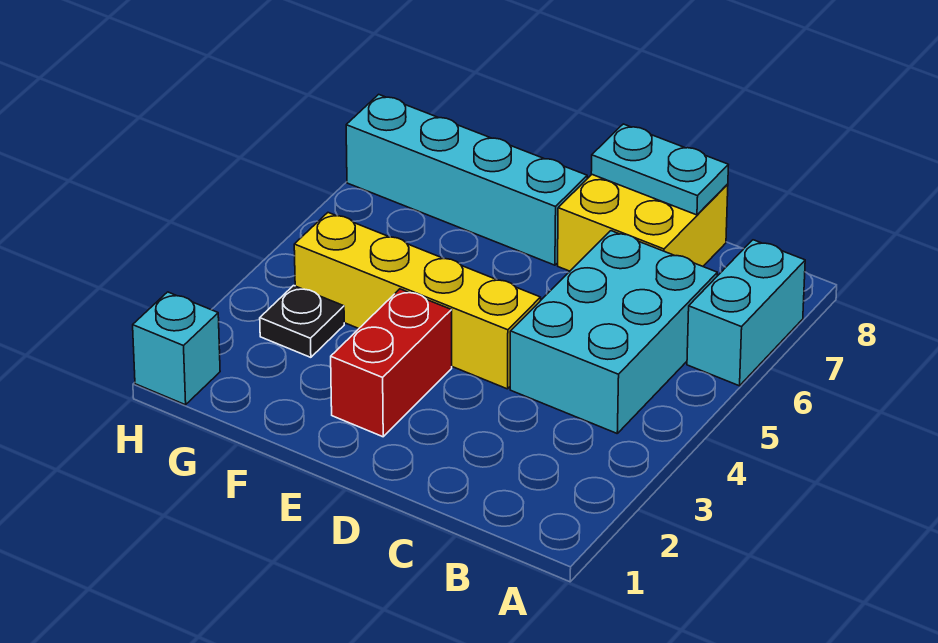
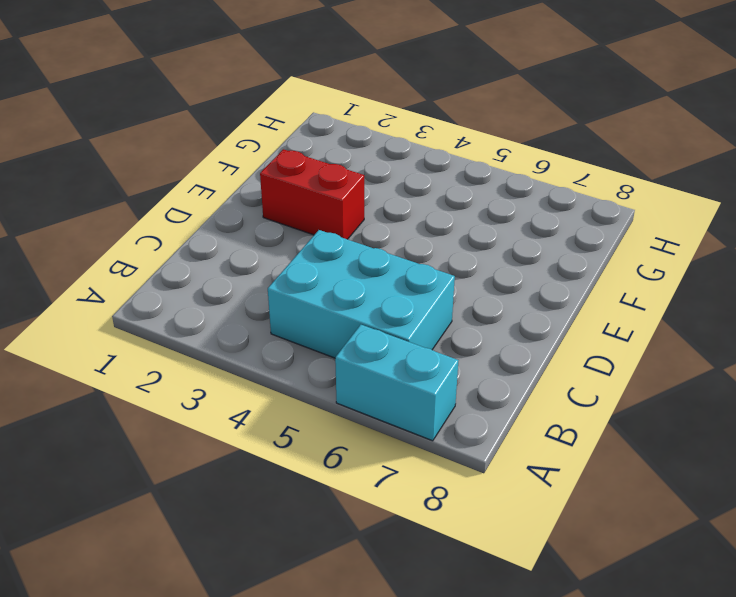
none -> yellow brick C7:D8 level 1
none -> yellow brick D4:G4 level 1

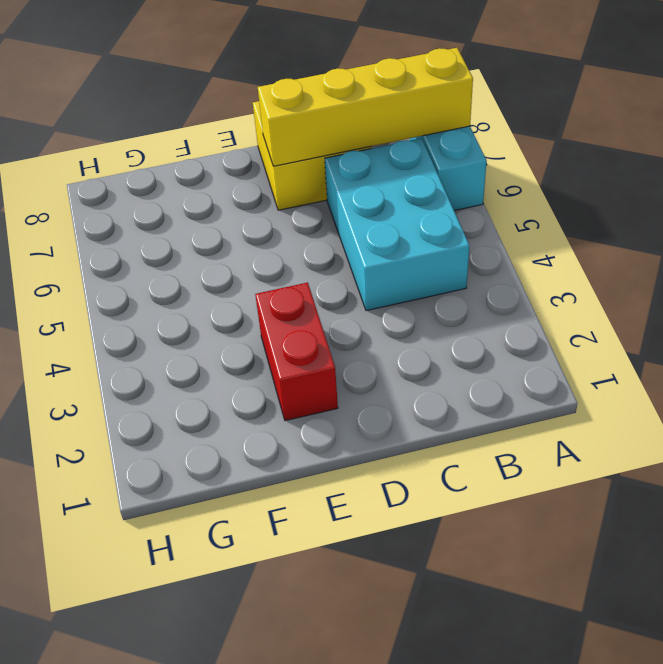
yellow brick A7:D7 level 2 -> yellow brick D4:G4 level 1
none -> cyan brick E7:H7 level 1
none -> black plate G3 level 1

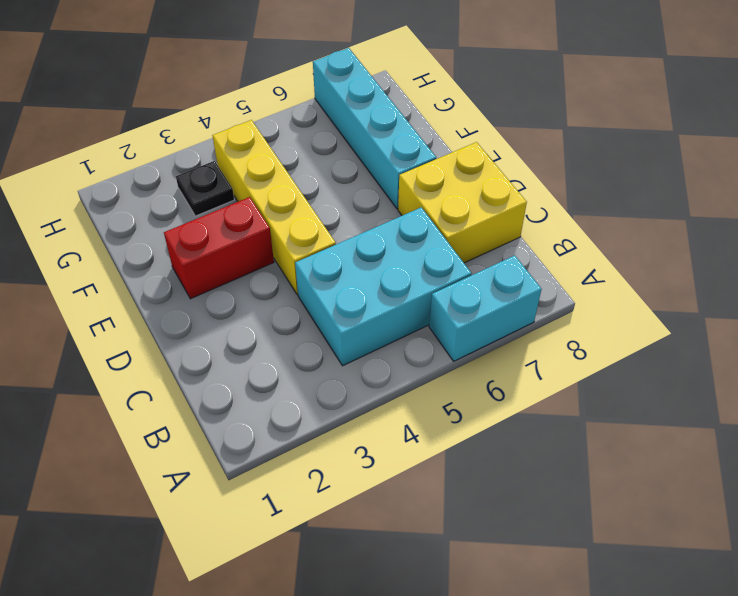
none -> cyan brick H1 level 1
none -> cyan plate C8:D8 level 2

